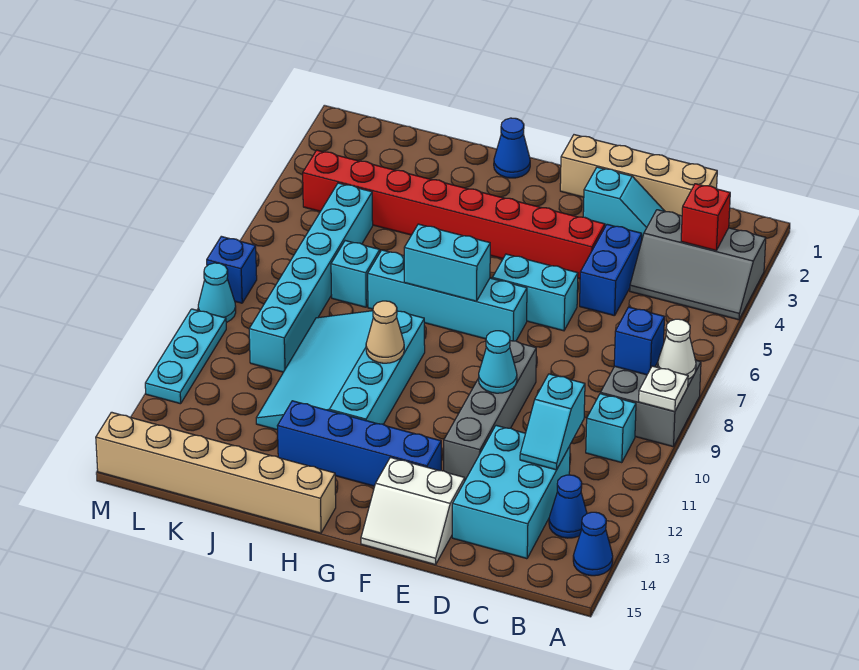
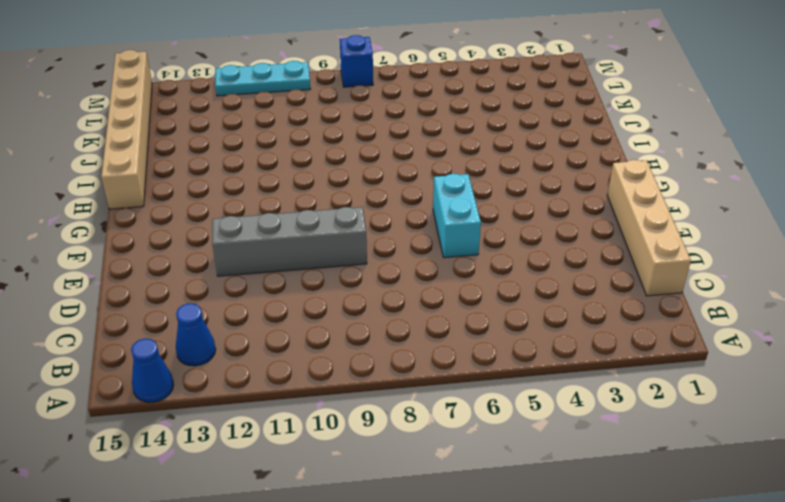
none -> grey slope A3:C4 level 1 top 3
none -> grey brick A8:B9 level 1
none -> cyan brick B10 level 1
none -> cyan brick C12:D14 level 1

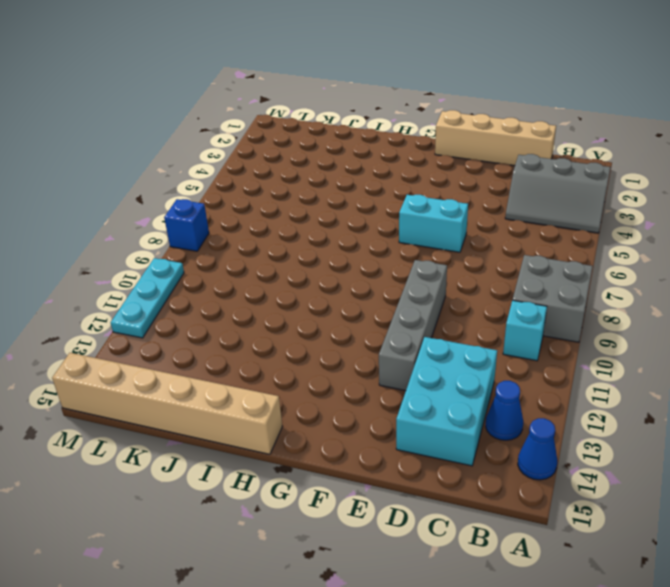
none -> cyan slope D2:E2 level 1 top E
none -> blue brick D4:D5 level 1
none -> red brick E4:L4 level 1
none -> white slope E14:F15 level 1 top 14

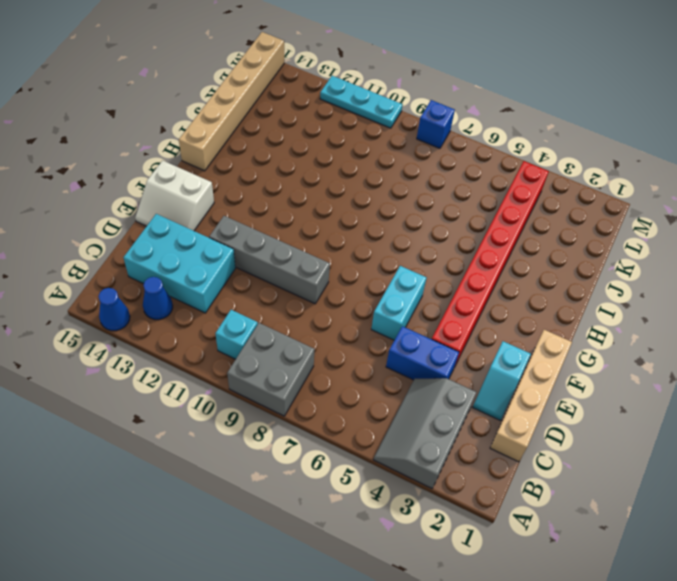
white slope E14:F15 level 1 top F -> white slope E14:F15 level 1 top 14
none -> cyan brick F7:I7 level 1
none -> blue brick F13:I13 level 1
none -> blue cone H1 level 1
none -> cyan slope H9:J12 level 1 top H

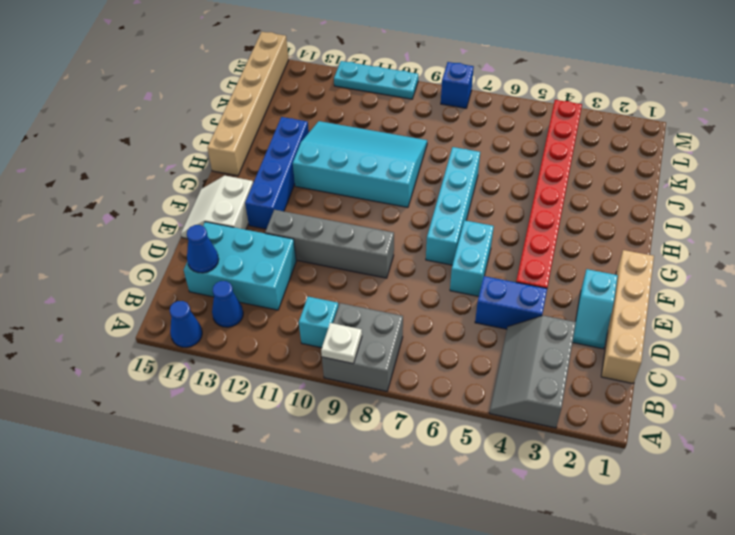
blue cone C14 level 2 -> blue cone H1 level 1
none -> cyan brick J7 level 1
none -> cyan brick K5:K10 level 1
none -> cyan cone M9 level 1
none -> white cone A8 level 2

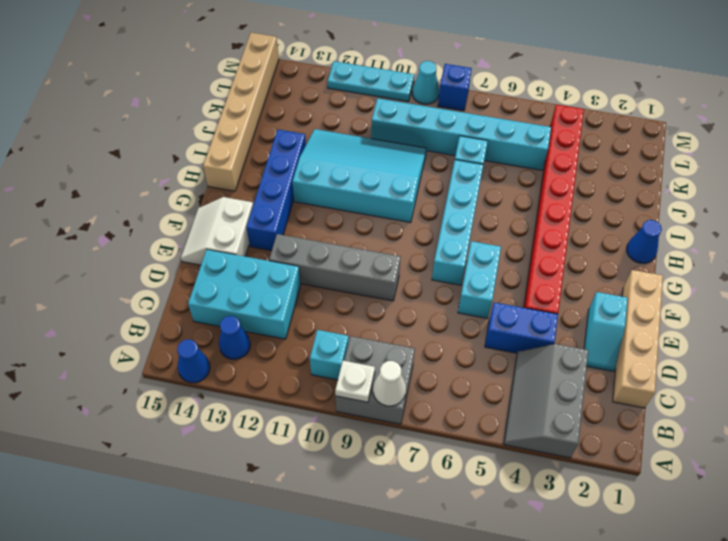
none -> red brick B3 level 2
none -> blue brick B8 level 2
none -> cyan slope C11:C12 level 2 top 11
none -> cyan cone E10 level 2

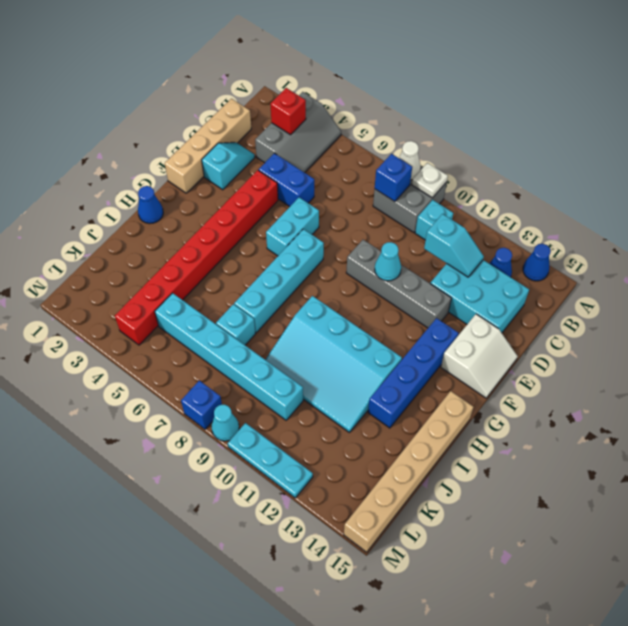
none -> cyan brick G7:H7 level 2
none -> tan cone H10 level 2

